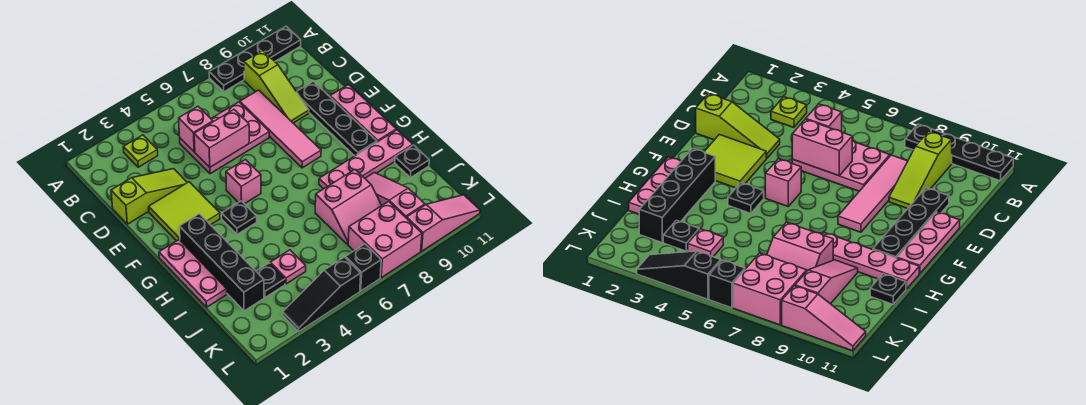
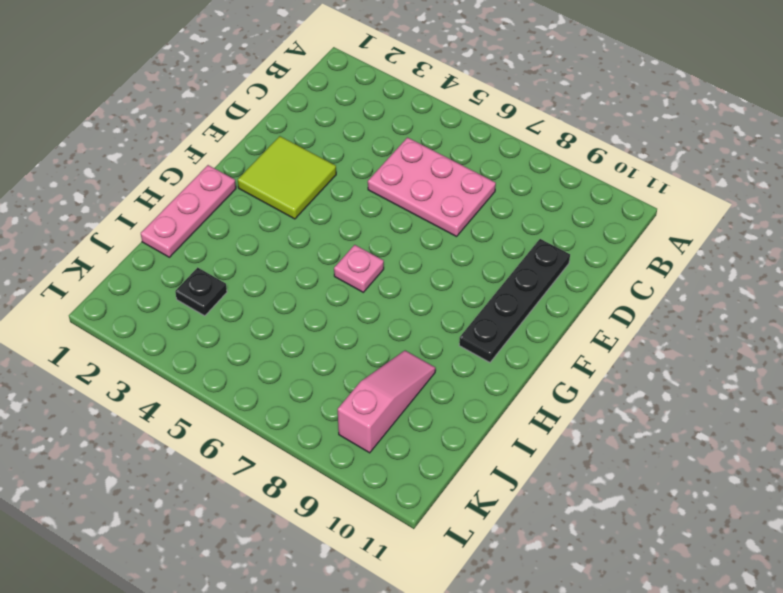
pink plate G6 level 1 -> pink plate J4 level 1
none -> black plate A8:A11 level 1
none -> lime plate B3 level 1
none -> lime slope B9:D9 level 1 top B

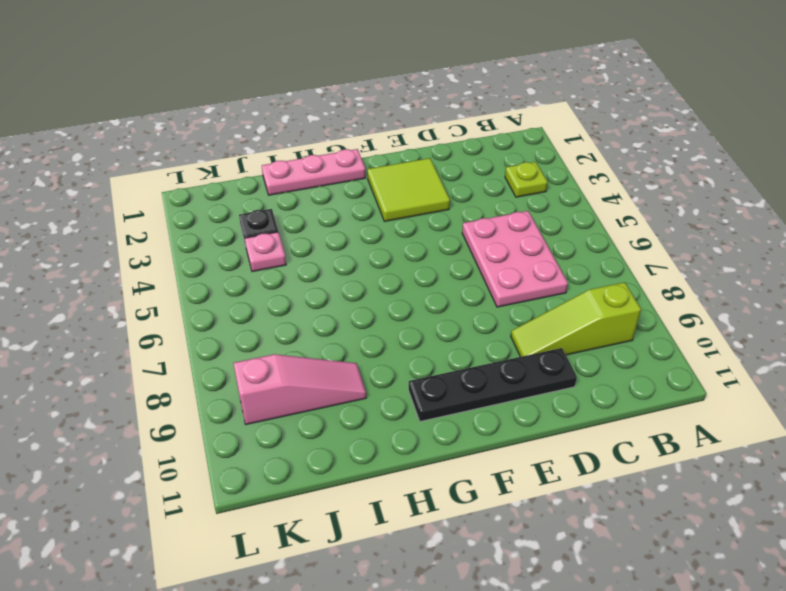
none -> black plate A8:A11 level 1
none -> pink tile C8:F8 level 1
none -> lime slope D1:D3 level 1 top 1

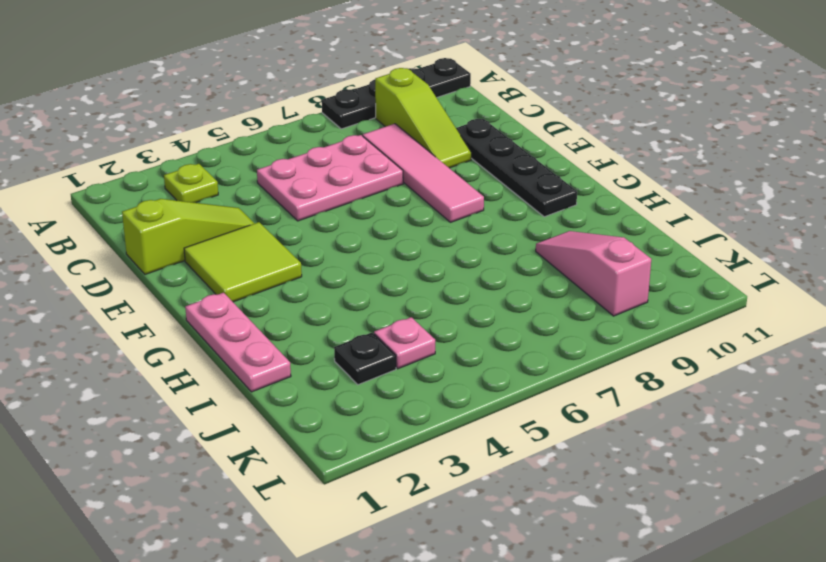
none -> pink plate E11:G11 level 1
none -> pink brick F5 level 1
none -> black brick G2:J2 level 1

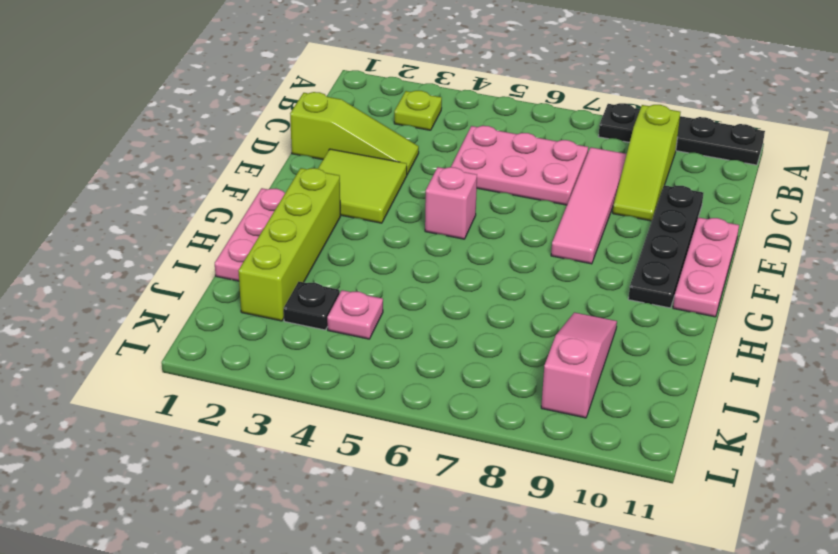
lime brick G2:J2 level 1 -> black brick G2:J2 level 1
none -> black plate G4 level 1
none -> pink plate H8:H11 level 1
none -> pink slope I7:J8 level 1 top I

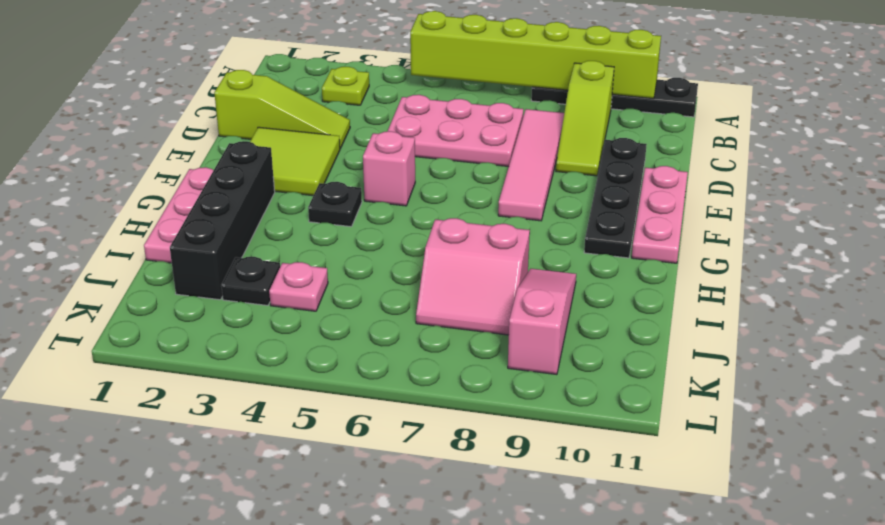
lime brick A5:A10 level 2 -> none
none -> pink plate H8:H11 level 1
none -> black plate I11 level 1
none -> pink brick K7:L8 level 1

